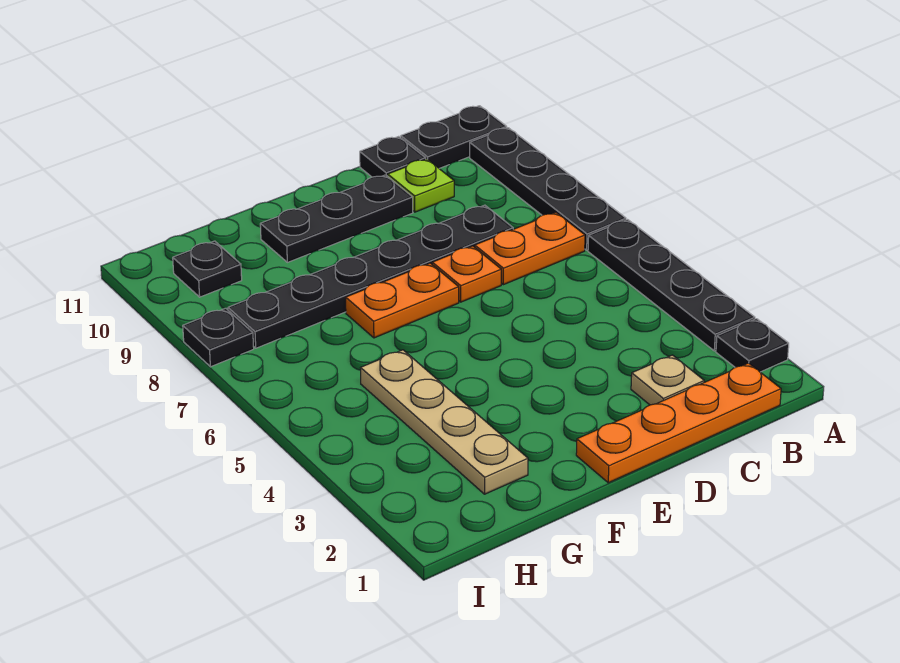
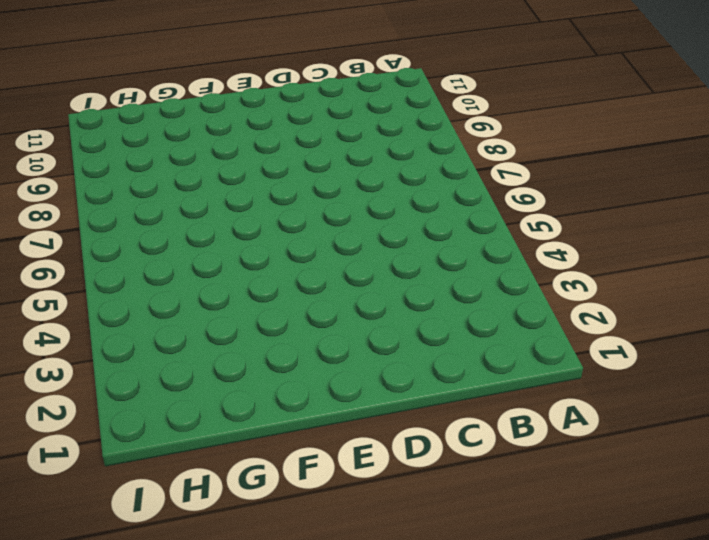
none -> black plate A2 level 1
none -> black plate A3:A6 level 1
none -> black plate A7:A10 level 1

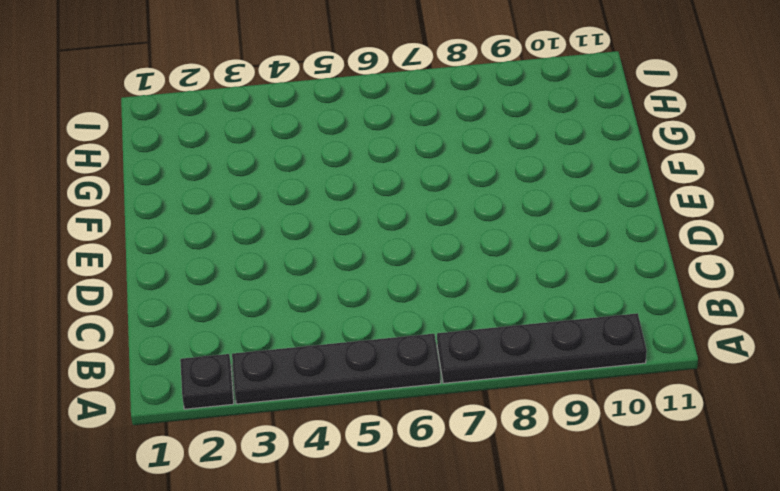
none -> black plate A11:B11 level 1
none -> orange plate B1:E1 level 1
none -> orange plate B7:C7 level 1

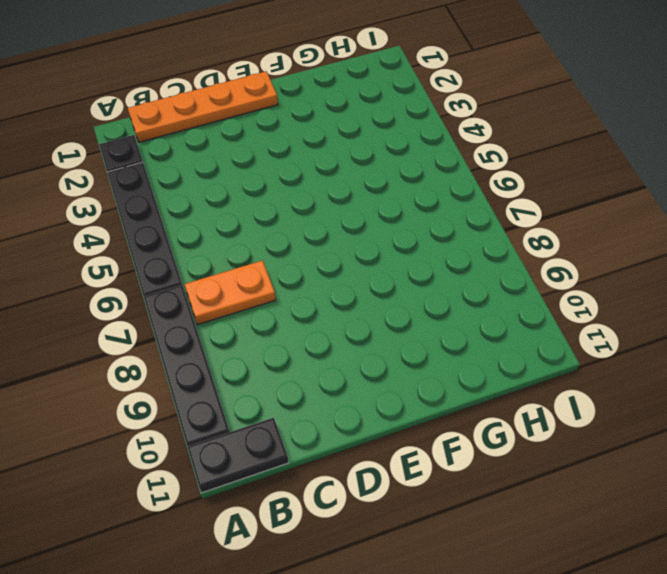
none -> tan plate C2 level 1
none -> black plate C8:H8 level 1
none -> lime plate C10 level 1

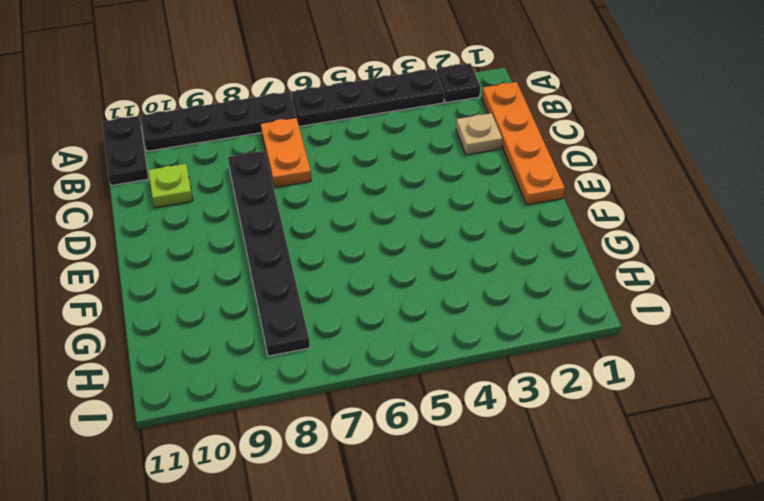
none -> black plate C11 level 1
none -> orange plate D7 level 1
none -> black plate D10:F10 level 1

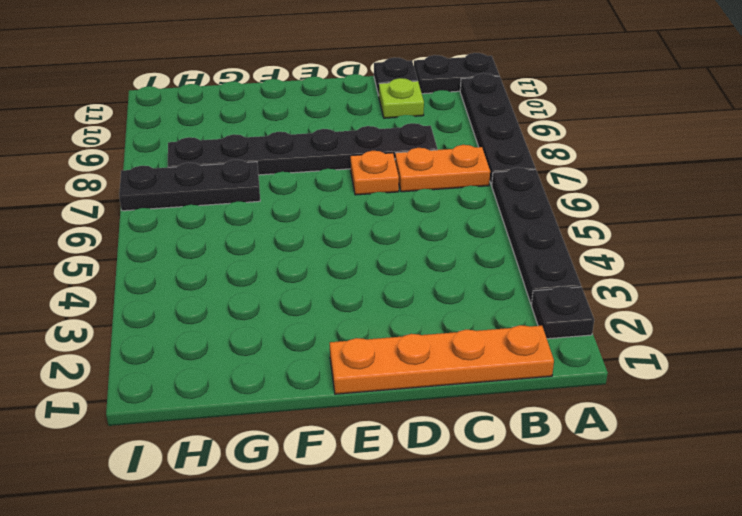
black plate G7:I7 level 1 -> black plate D10:F10 level 1
none -> tan plate C2 level 1
none -> orange plate E7:F7 level 1
none -> tan plate G2:G5 level 1

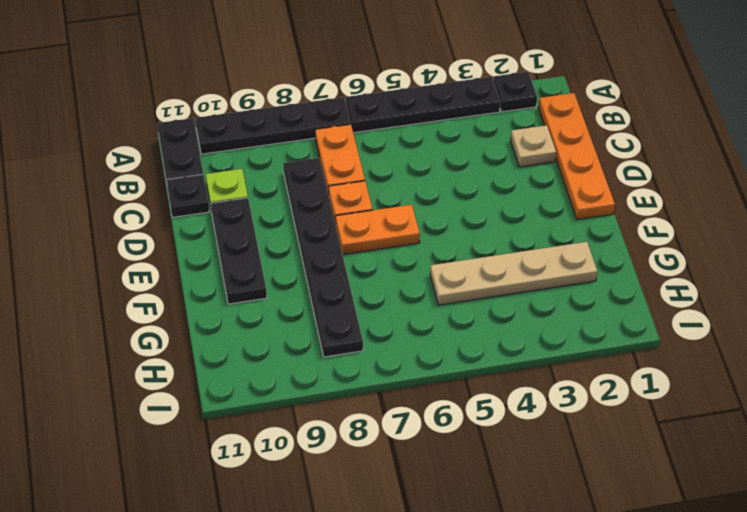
orange plate E6:E7 level 1 -> orange plate E7:F7 level 1
none -> black plate H10 level 1
none -> black plate I8 level 1

